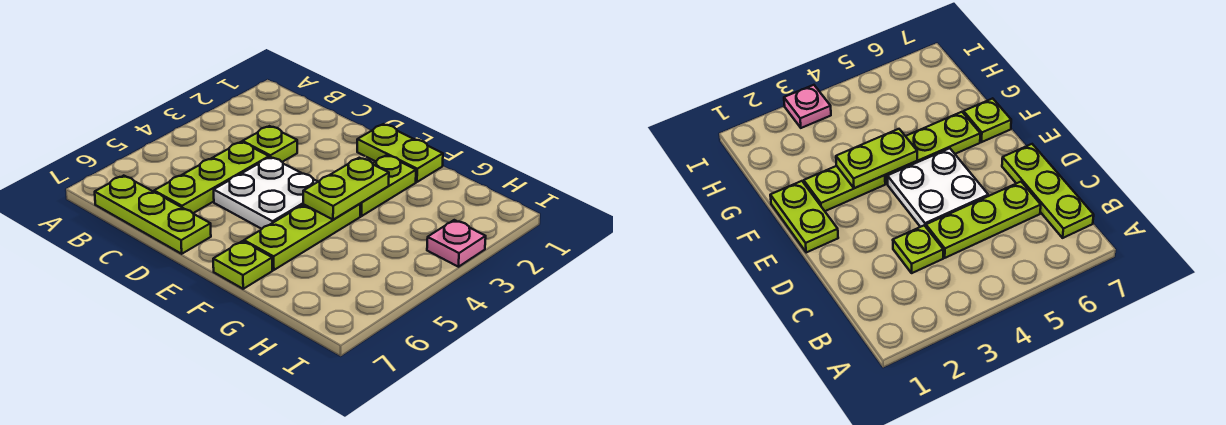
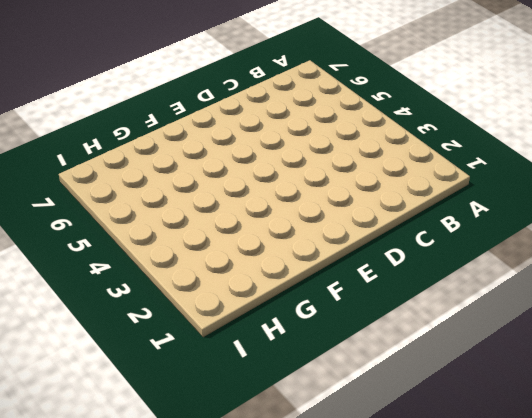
none -> lime plate B7:D7 level 1
none -> lime plate C3 level 1

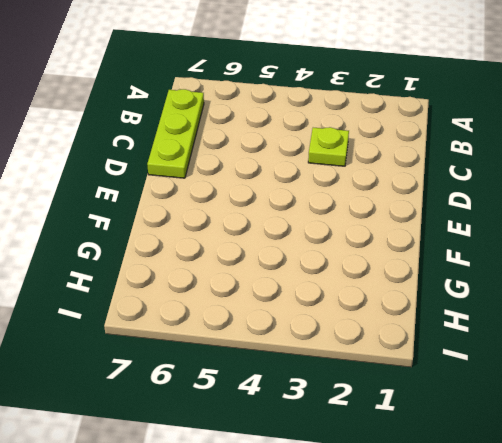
none -> lime plate C4:C6 level 1
none -> white plate D4:E5 level 1

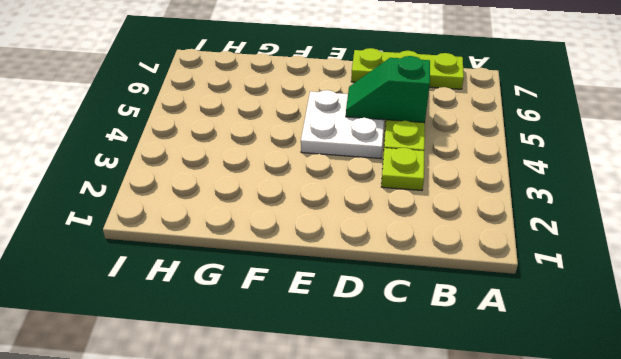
green slope C5:D5 level 2 top C -> none
none -> lime plate E1:F1 level 1
none -> lime plate F2:F3 level 1

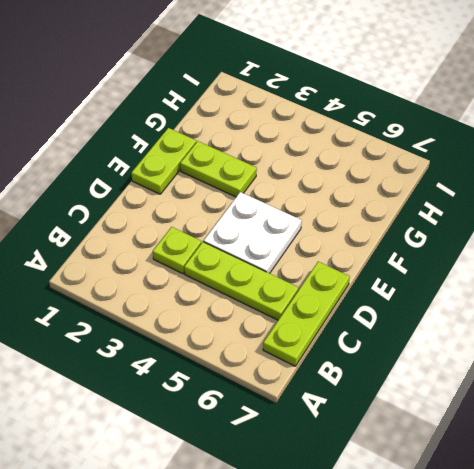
none -> lime plate F4:F6 level 1
none -> lime plate F7 level 1

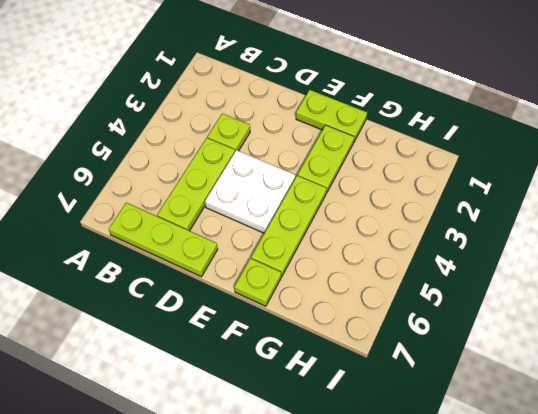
none -> pink plate I3 level 1
none -> lime plate F3:F4 level 2

